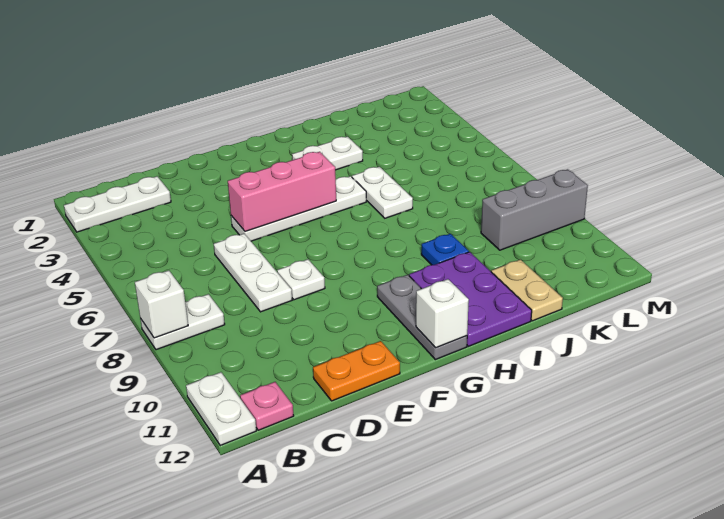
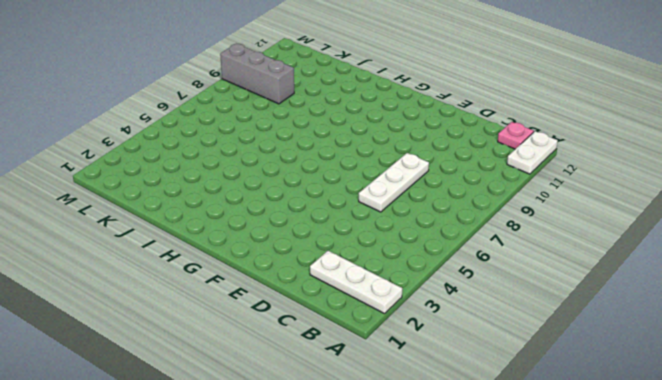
none -> white plate A8:B8 level 1
none -> orange plate D12:E12 level 1
none -> white plate E5:H5 level 1

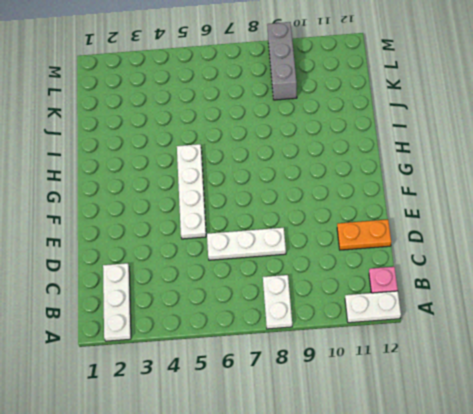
orange plate D11:D12 level 1 -> orange plate D12:E12 level 1
none -> white plate E8 level 1
none -> grey plate G10:G12 level 1
none -> white plate H3:I3 level 1

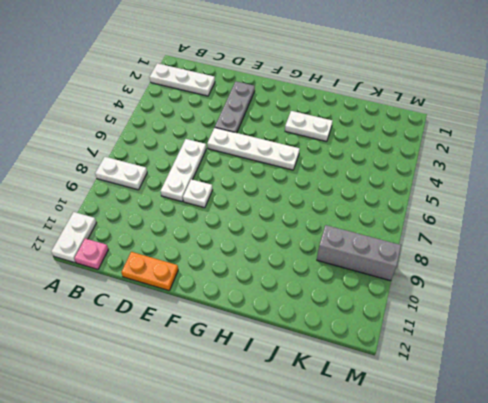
grey plate E2:E4 level 1 -> grey plate G10:G12 level 1
none -> purple plate H10:I12 level 1
none -> white plate I5:I6 level 1
none -> blue plate I9 level 1

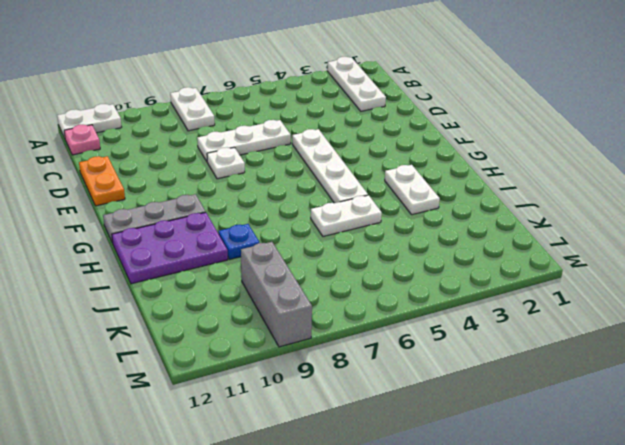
none -> tan plate J11:J12 level 1
none -> white brick A8 level 2
none -> pink brick E5:G5 level 2

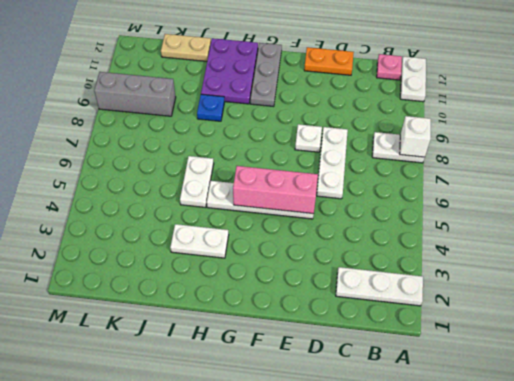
tan plate J12:K12 level 1 -> tan plate J11:J12 level 1
none -> white brick G12 level 2

